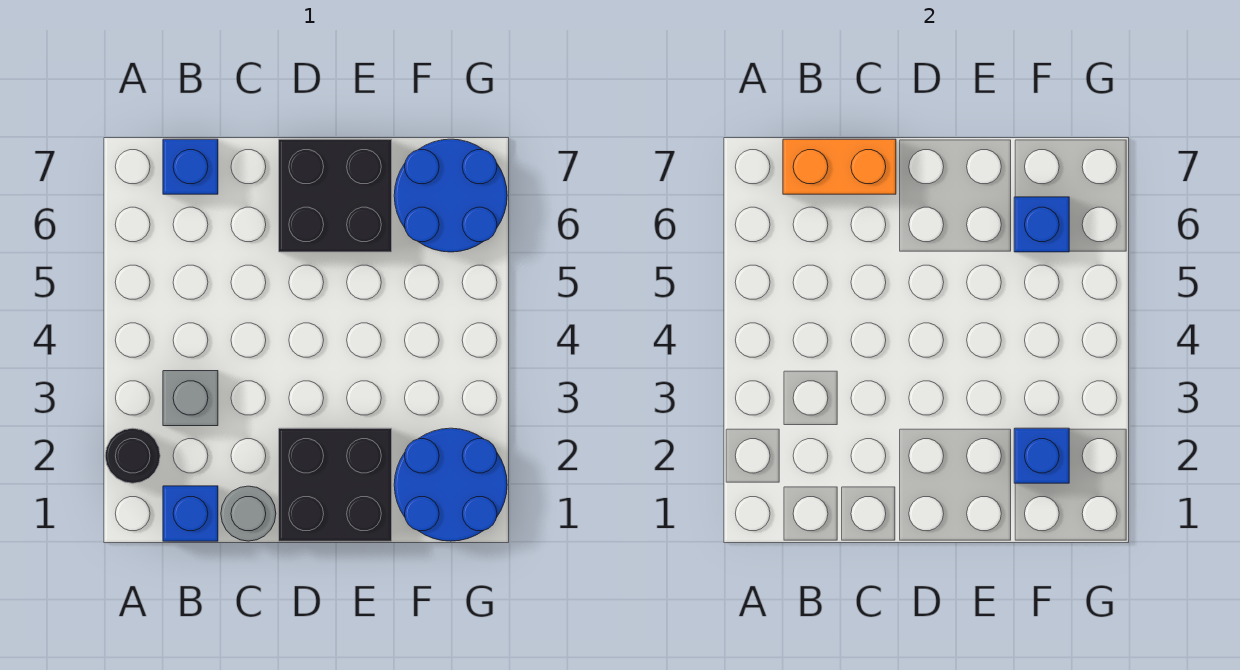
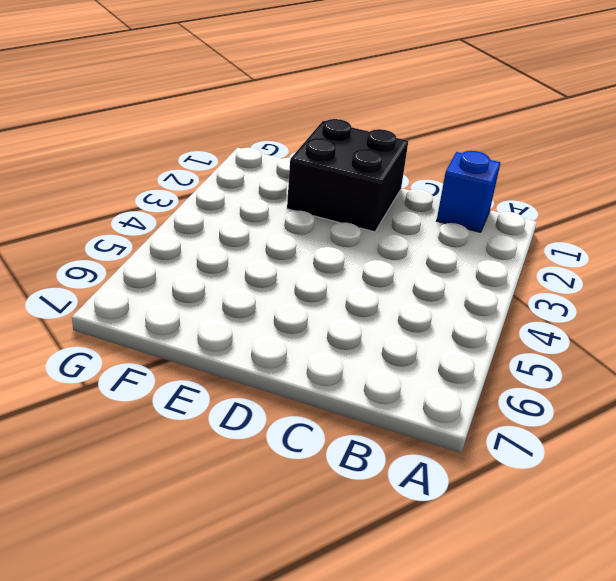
none -> black round brick A2 level 1
none -> grey brick B3 level 1
none -> blue brick B7 level 1

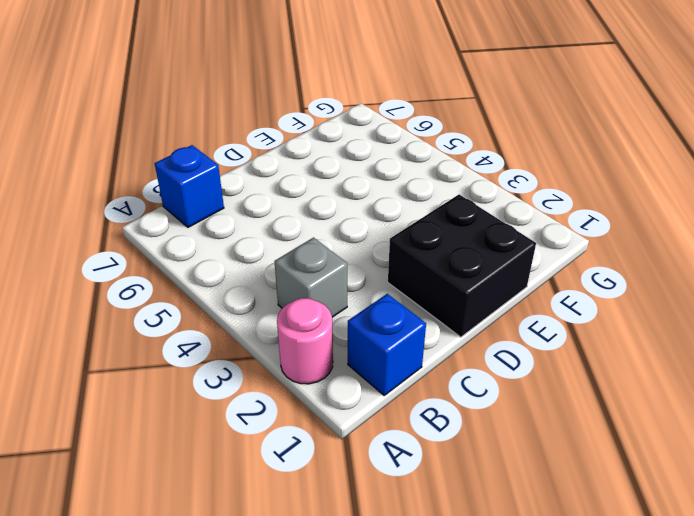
pink round brick A2 level 1 -> black round brick A2 level 1
none -> grey round brick C1 level 1
none -> black brick D6:E7 level 1
none -> blue round brick F1:G2 level 1

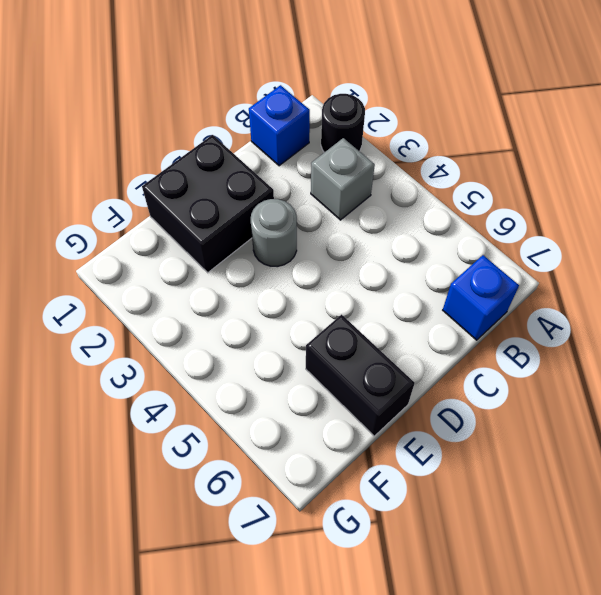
grey round brick D3 level 1 -> grey round brick C1 level 1
black brick E6:E7 level 1 -> black brick D6:E7 level 1
none -> blue round brick F1:G2 level 1
none -> blue round brick F6:G7 level 1
none -> orange brick B7:C7 level 2

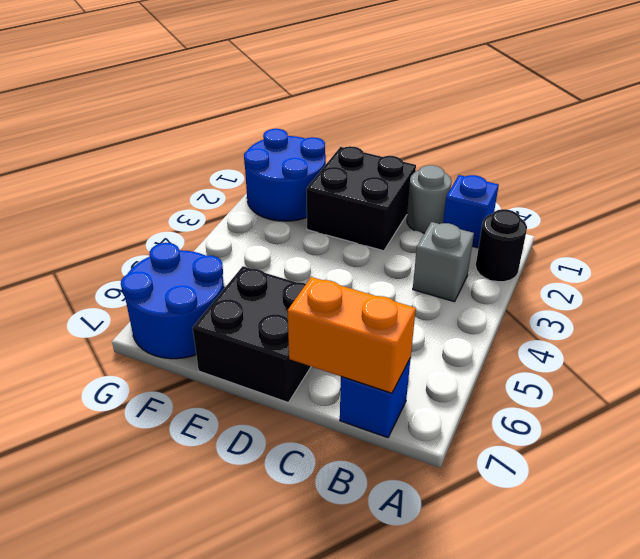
none -> blue brick F2 level 2
none -> blue brick F6 level 2

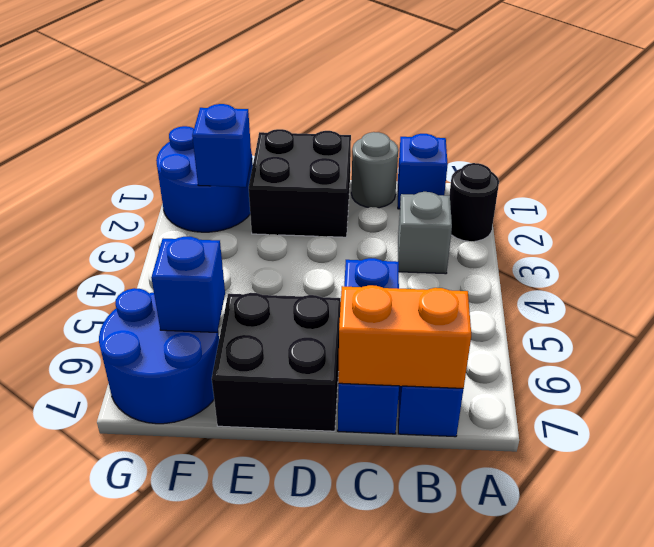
blue brick C5:C7 level 1 -> none

